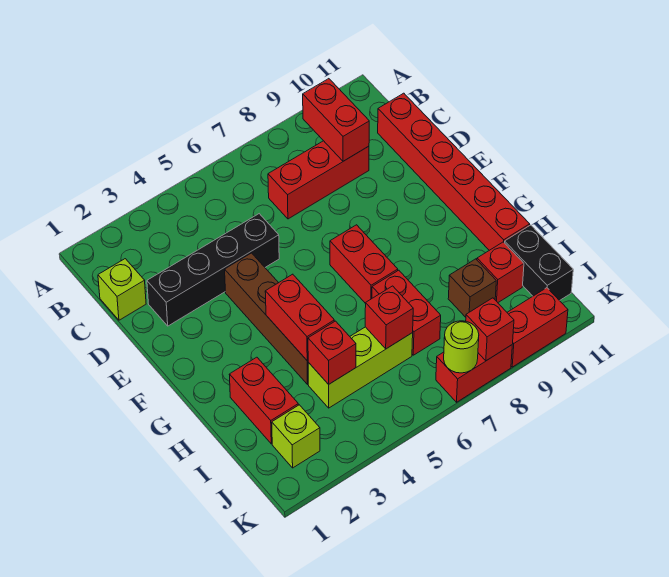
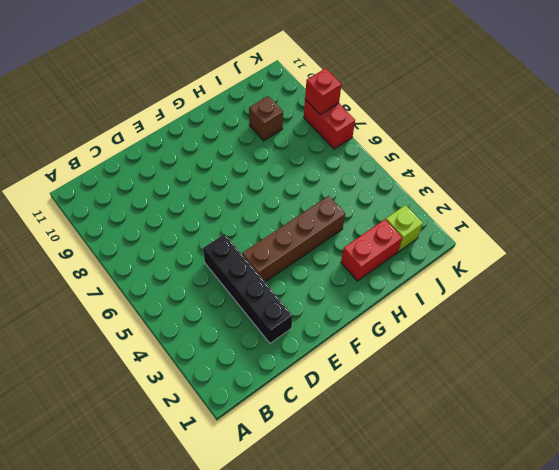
none -> lime brick C1 level 1
none -> red brick C7:C9 level 1
none -> red brick C11:H11 level 1

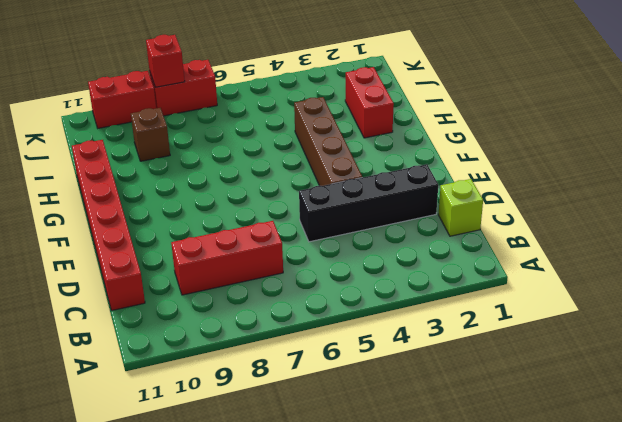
none -> red brick F7:G7 level 1
none -> red brick H7:I7 level 1
none -> lime brick I4:I6 level 1

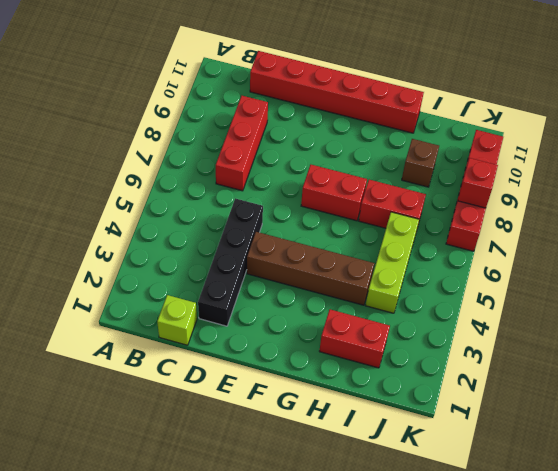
none -> red brick I10 level 1
none -> black brick I11:J11 level 1
none -> lime brick J2 level 1

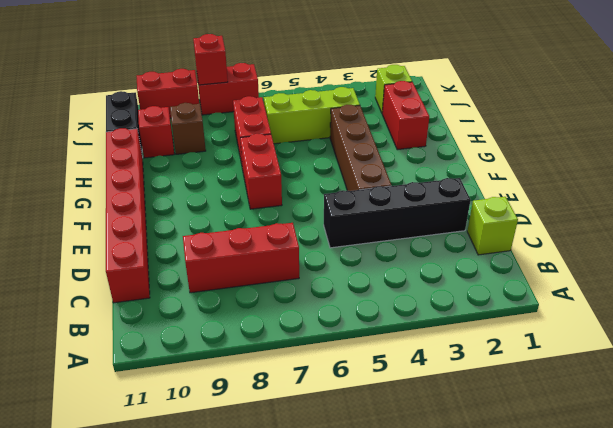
none -> red brick B9:C9 level 2
none -> red brick G4:H4 level 2
none -> red brick I4 level 2

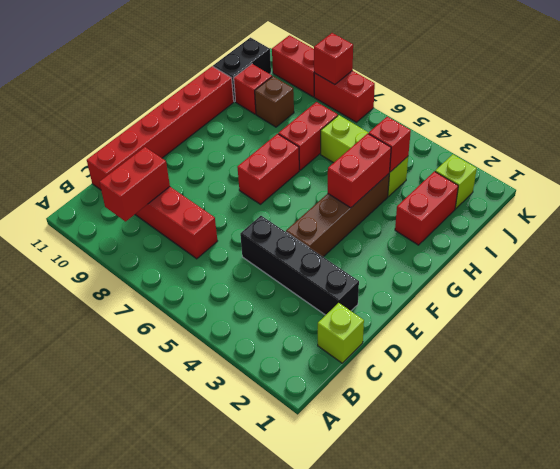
none -> red brick I6 level 2
none -> lime round brick K7 level 2

